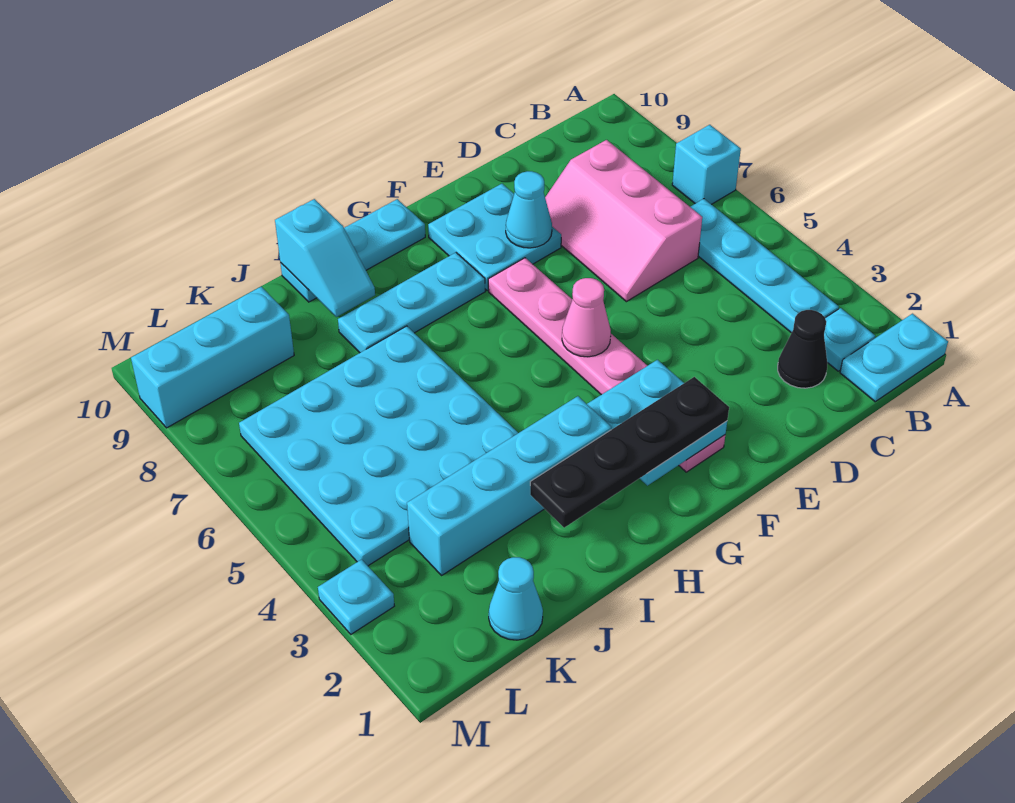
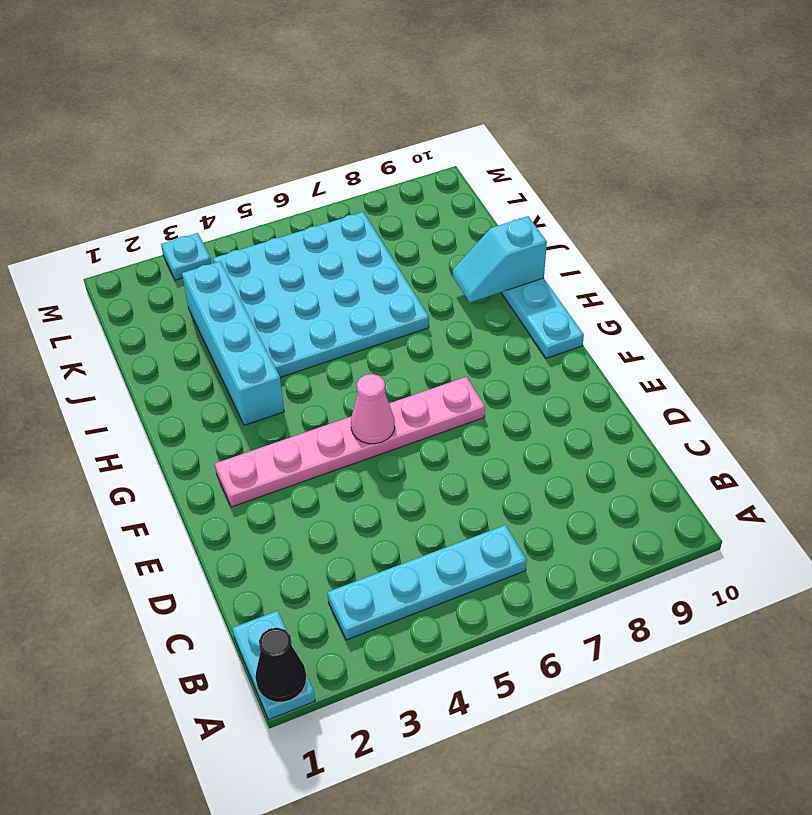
black cone A1 level 2 -> black cone C2 level 1
none -> cyan brick A7 level 1
none -> cyan plate B2 level 1
none -> pink slope C6:D8 level 1 top C

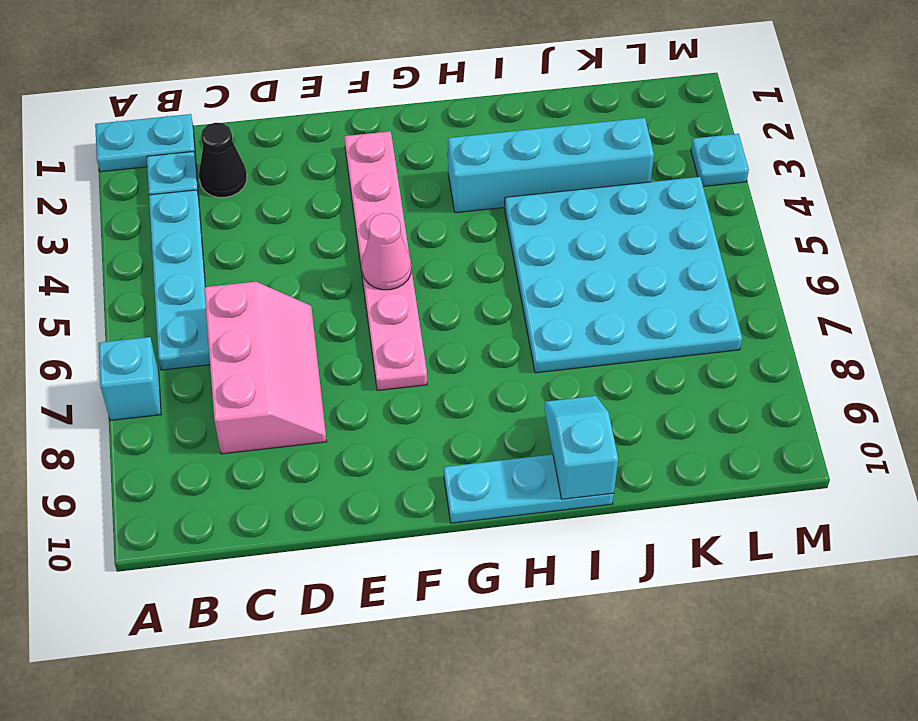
none -> cyan plate E8:F9 level 1
none -> cyan plate G8:I8 level 1
none -> cyan cone K1 level 1

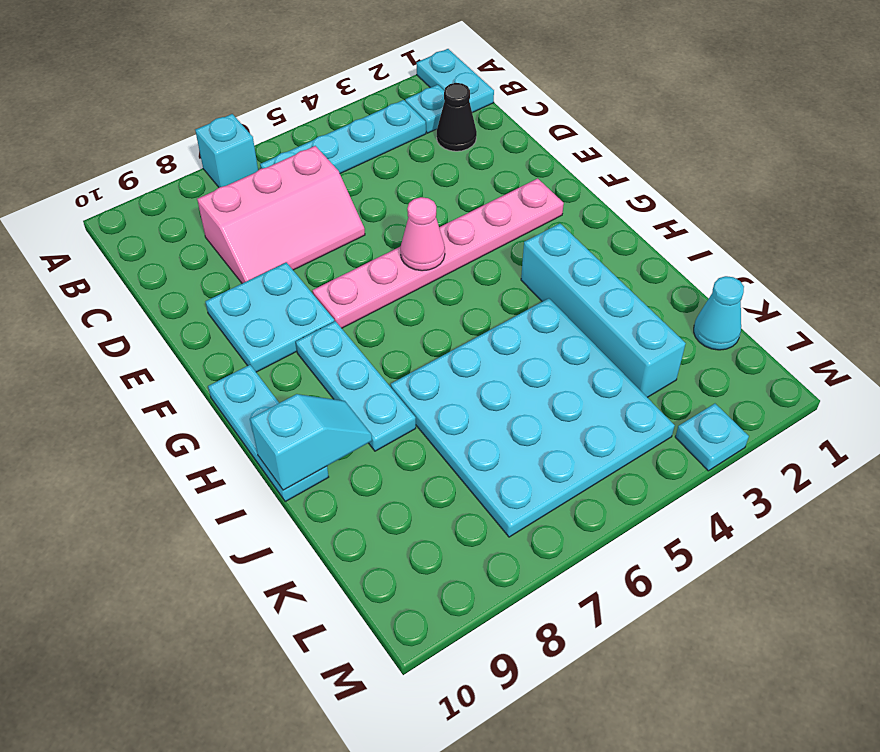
none -> cyan brick K9:M9 level 1
none -> cyan cone E8 level 2
none -> cyan plate F2:G3 level 2

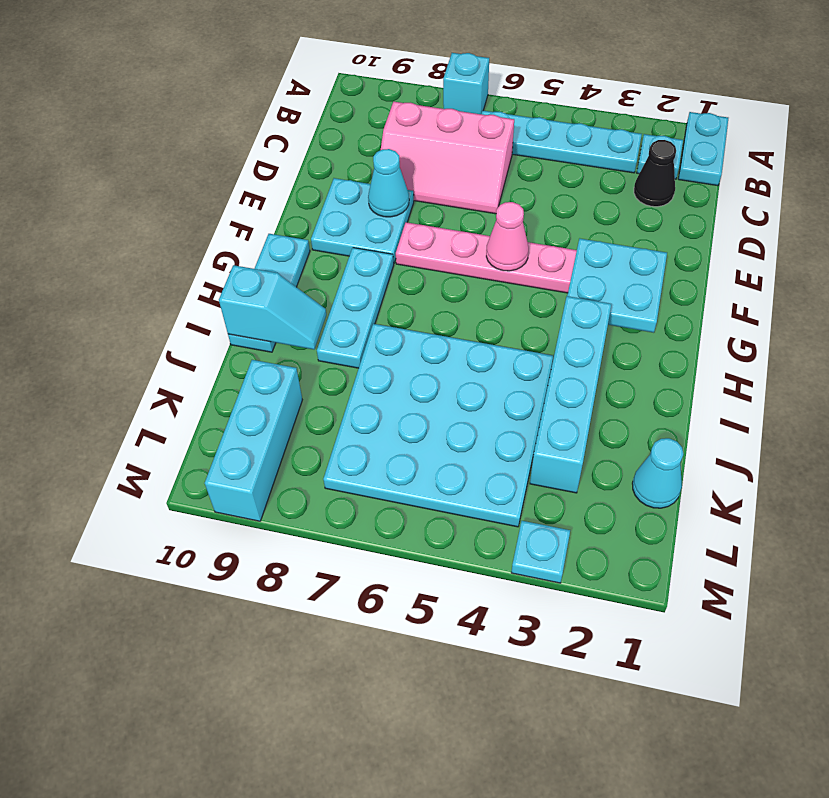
none -> black plate F2:I2 level 3

